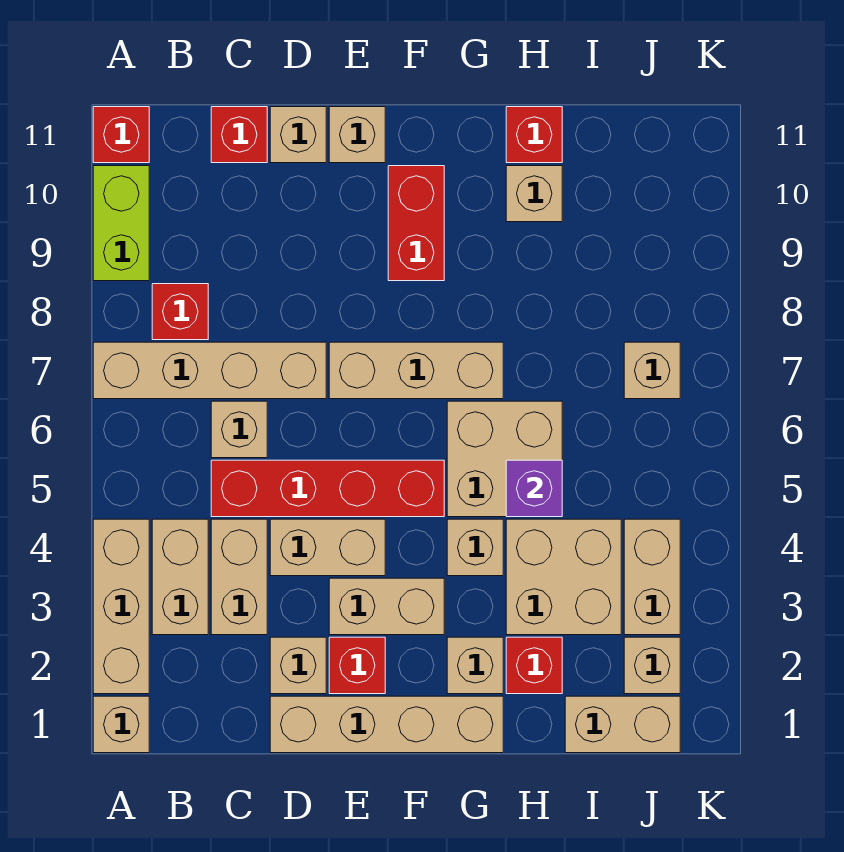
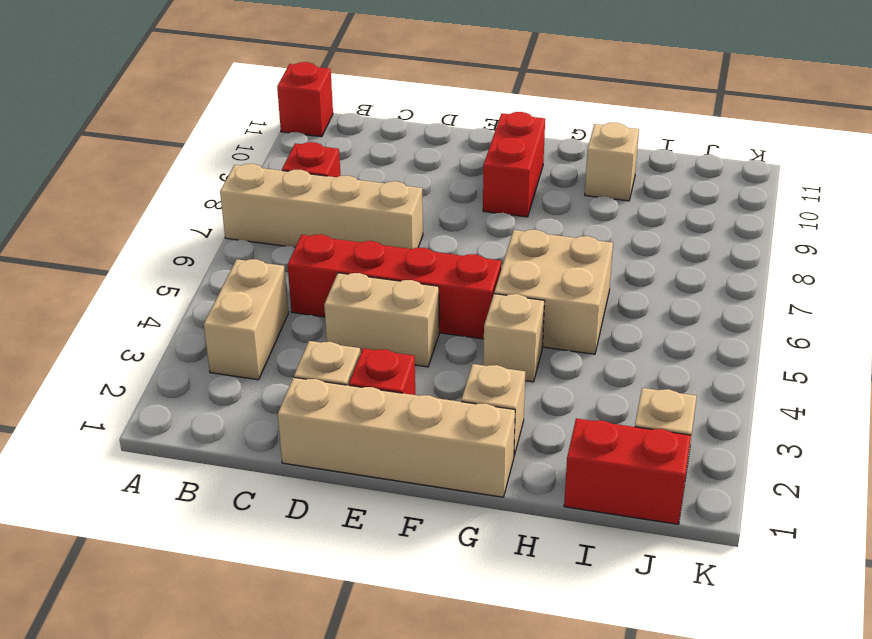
red brick I1:J1 level 1 -> tan brick I1:J1 level 1
none -> tan brick A1 level 1
none -> tan brick A2:A4 level 1
none -> lime brick A9:A10 level 1
none -> tan brick C3:C4 level 1

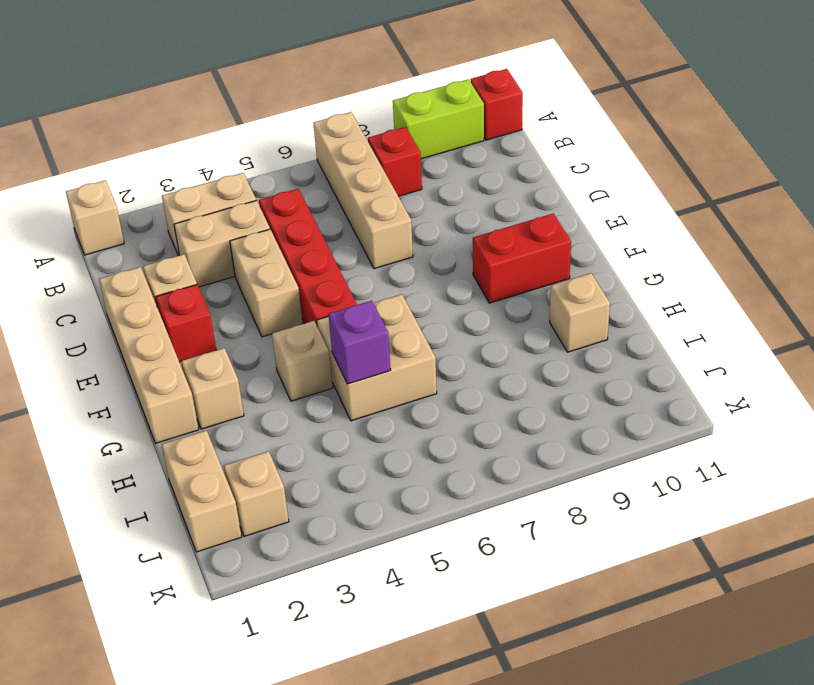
none -> tan brick A2:A4 level 1
none -> tan brick C6 level 1
none -> red brick C11 level 1
none -> tan brick D11 level 1

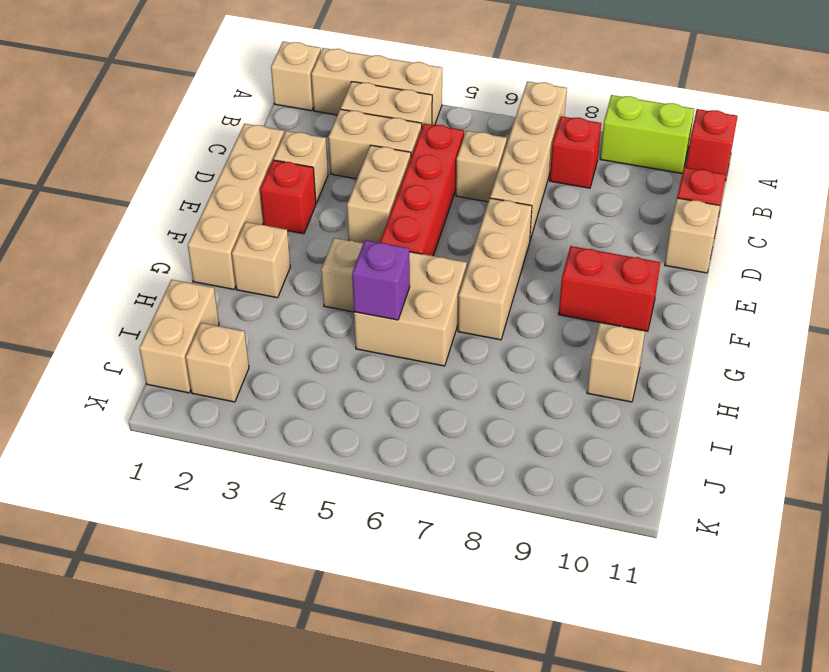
none -> tan brick E3:F3 level 1
none -> tan brick E11 level 1
none -> red brick H2 level 1
none -> tan brick H3:I4 level 1

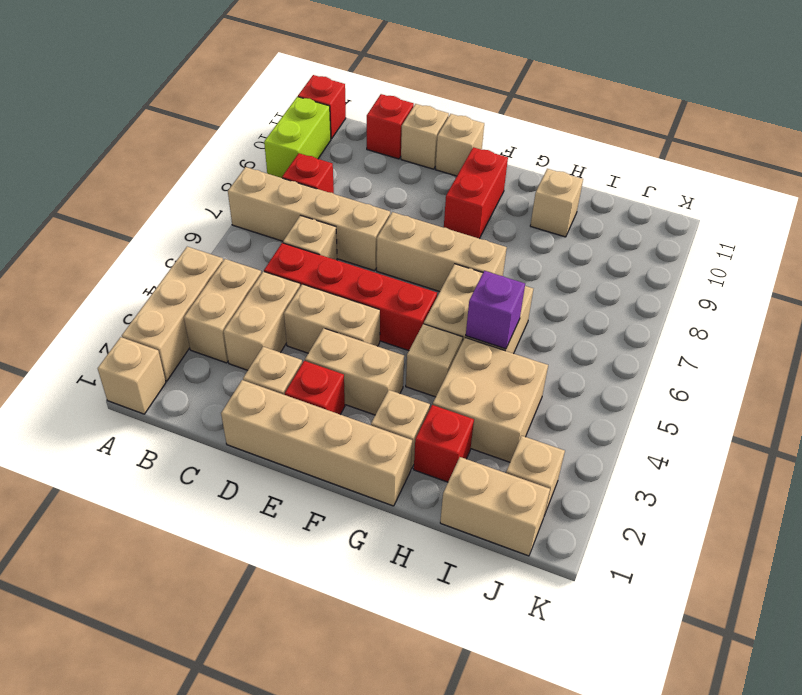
none -> red brick H11 level 1
none -> tan brick J3:J4 level 1
none -> tan brick J7 level 1

